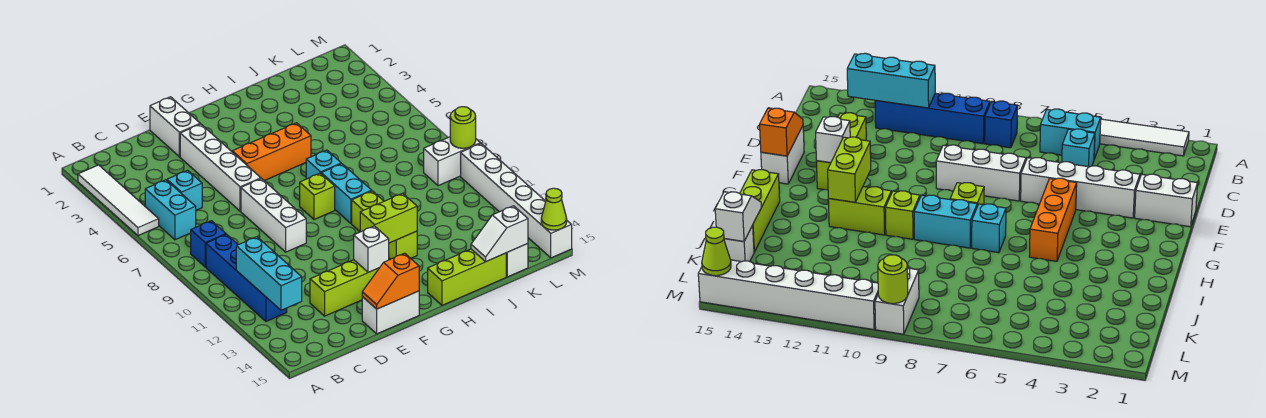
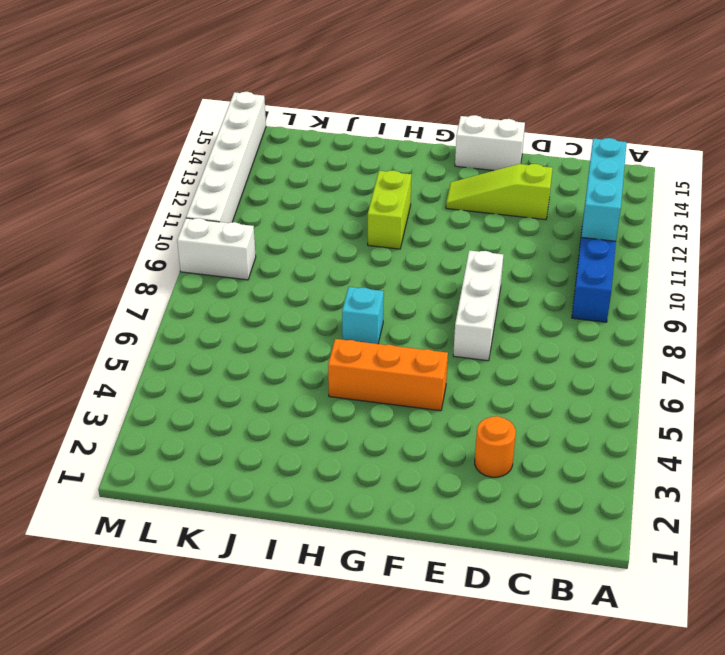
orange round brick D3 level 1 -> none
lime slope D13:F13 level 1 top D -> lime brick D13:F13 level 1
none -> white tile A2:A5 level 1
none -> cyan brick B5:B6 level 1
none -> blue brick B8 level 1

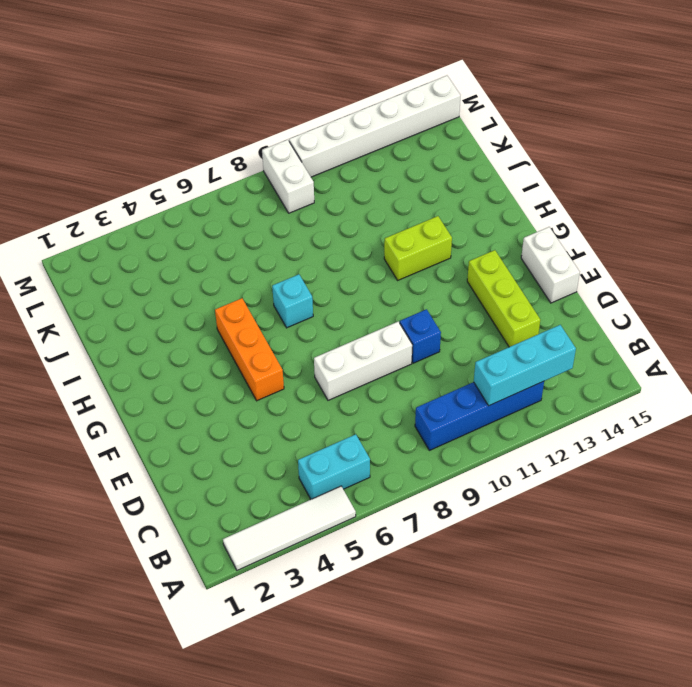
blue brick E10 level 1 -> blue brick B8 level 1
none -> cyan brick C5 level 1
none -> white brick E1:E2 level 1
none -> white brick E3:E6 level 1

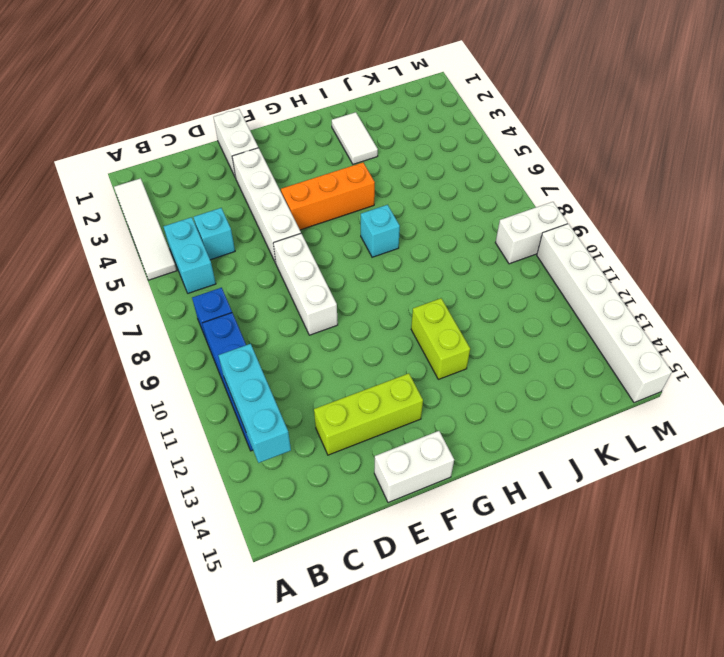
white tile I2:I3 level 1 -> none
none -> lime brick G8 level 1
none -> cyan brick H8:H9 level 1
none -> lime brick H10 level 1

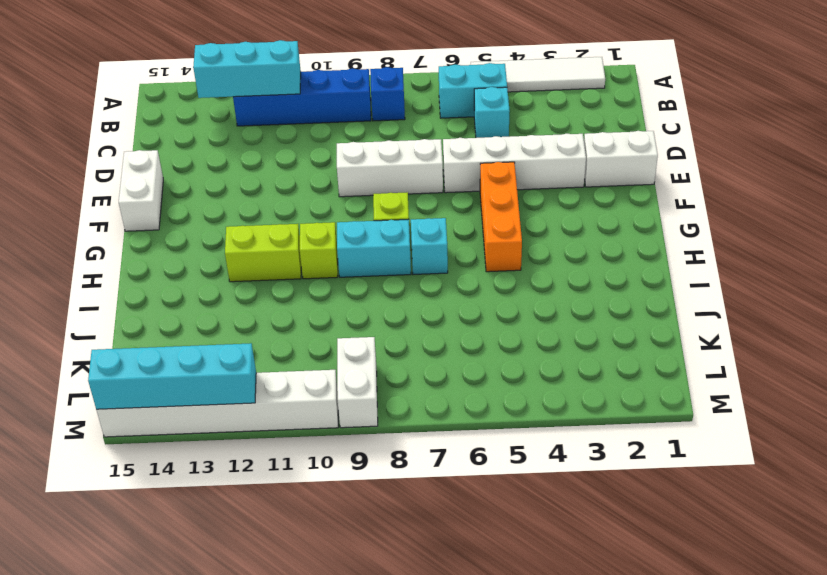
cyan brick M12:M15 level 2 -> lime cone M15 level 2
none -> lime brick D13:F13 level 1
none -> lime brick H15:J15 level 1
none -> white brick K15 level 1

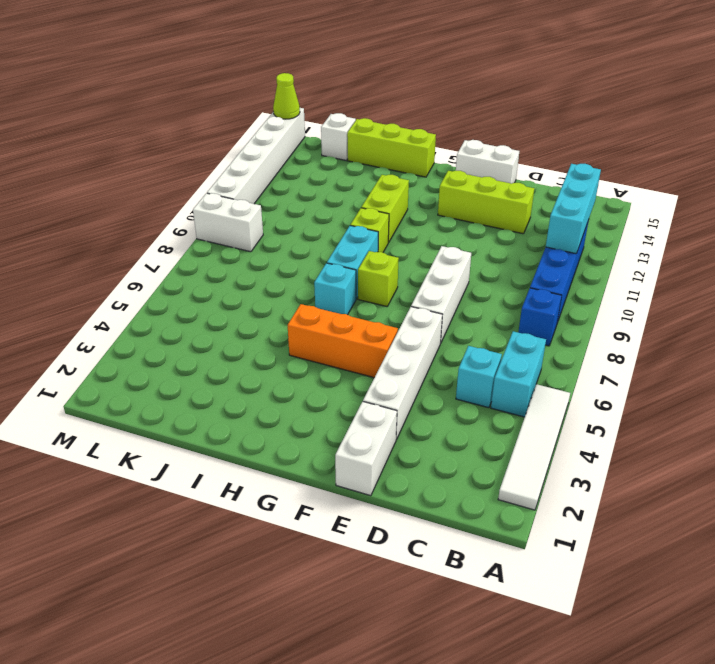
none -> orange slope E15:F15 level 2 top F
none -> white brick F13 level 2
none -> lime brick G12:H12 level 2

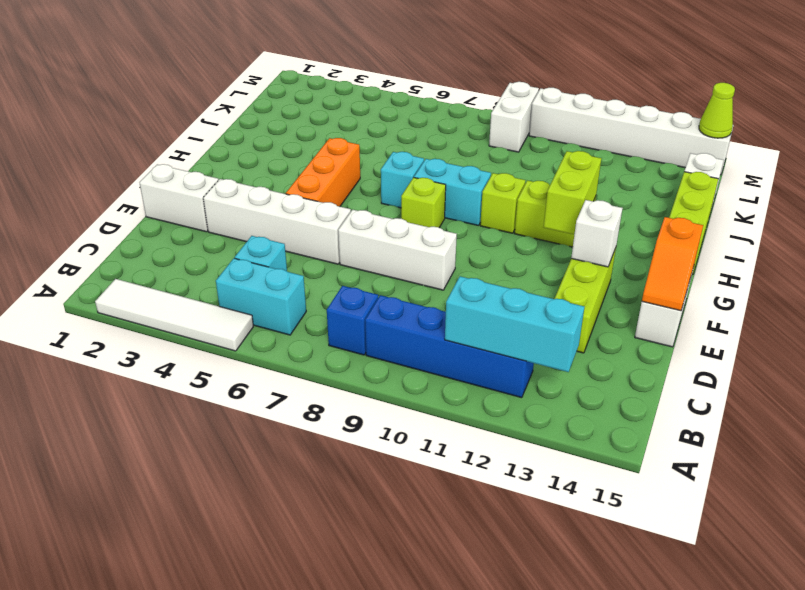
none -> white slope J15:K15 level 2 top K
none -> lime round brick M9 level 2

